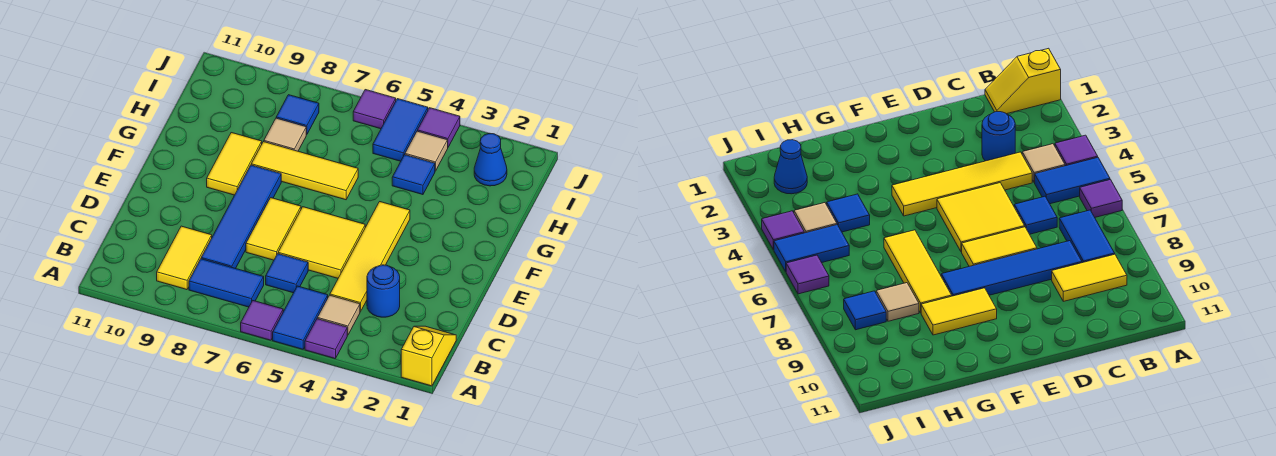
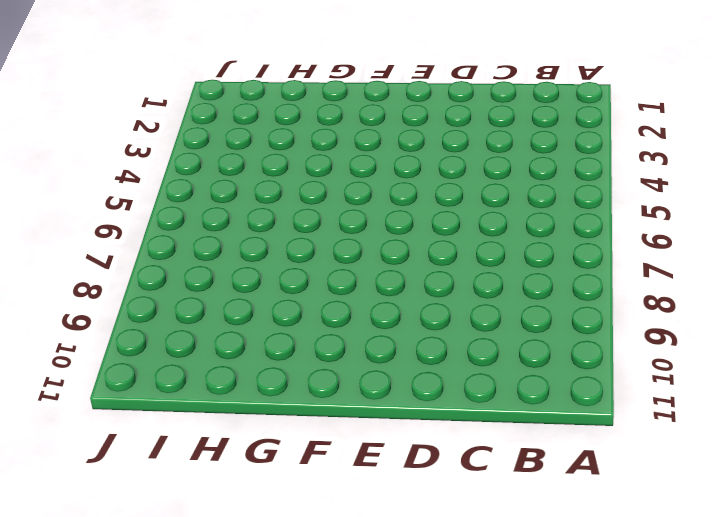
none -> yellow slope A1:B1 level 1 top A
none -> purple tile A4 level 1
none -> blue tile A5:B5 level 1

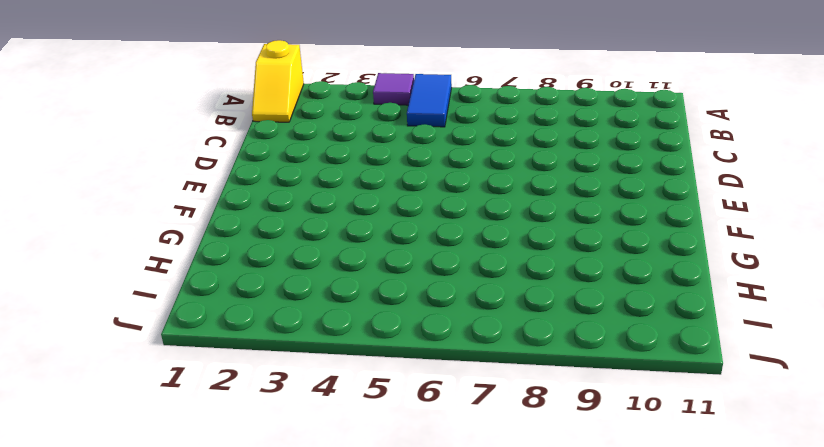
none -> purple tile A6 level 1
none -> tan tile B4 level 1
none -> blue tile B7:B8 level 1

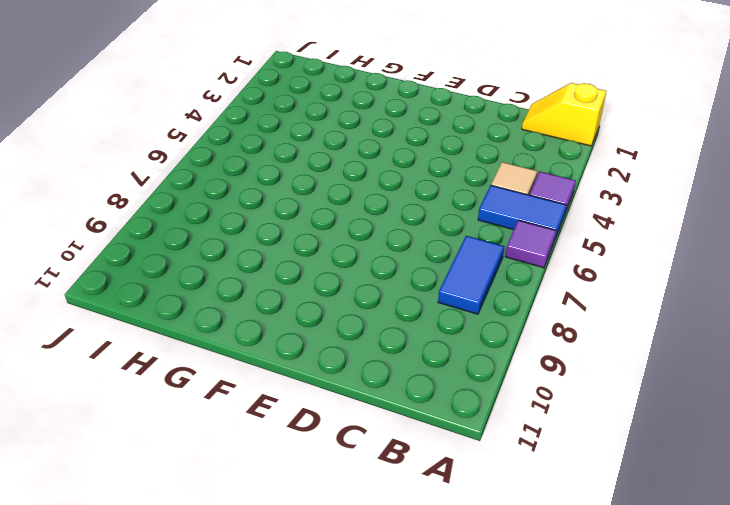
none -> yellow tile B9:C9 level 1
none -> blue round brick C3 level 1
none -> yellow tile C4:F4 level 1

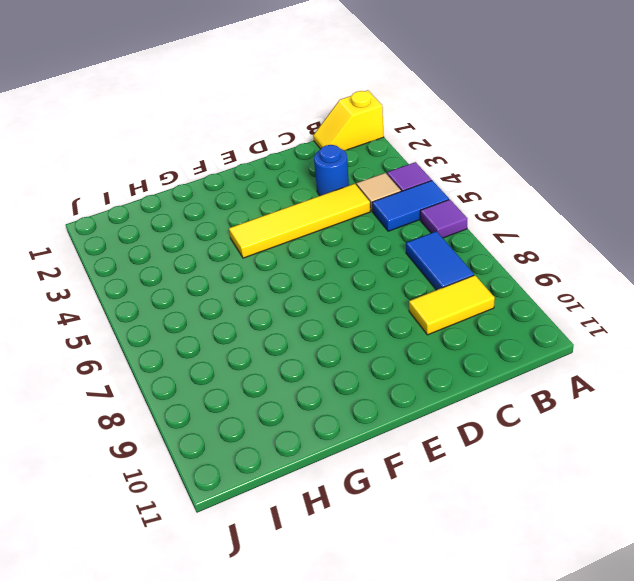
none -> blue tile C6 level 1
none -> blue tile C8:F8 level 1
none -> yellow tile D5:E6 level 1

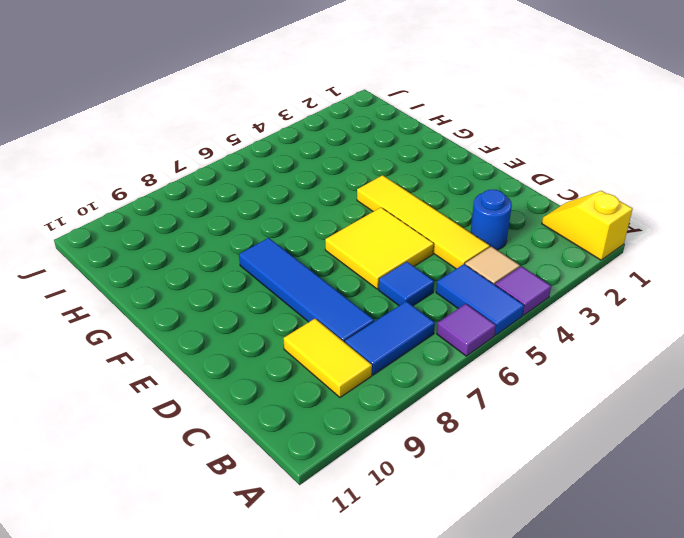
none -> yellow tile D7:E7 level 1
none -> yellow tile F9:G9 level 1
none -> yellow tile G6:G8 level 1

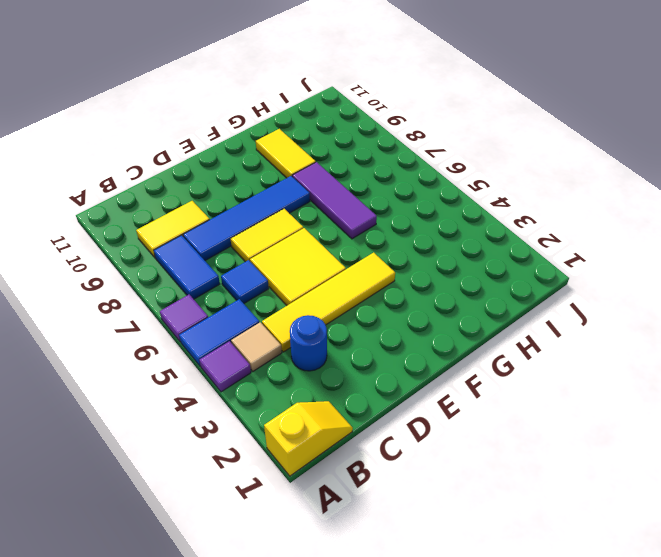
purple tile G6:G8 level 1 -> yellow tile G6:G8 level 1
yellow tile G9:G10 level 1 -> yellow tile F9:G9 level 1
none -> blue tile H4 level 1
none -> tan tile H8 level 1
none -> blue cone I2 level 1

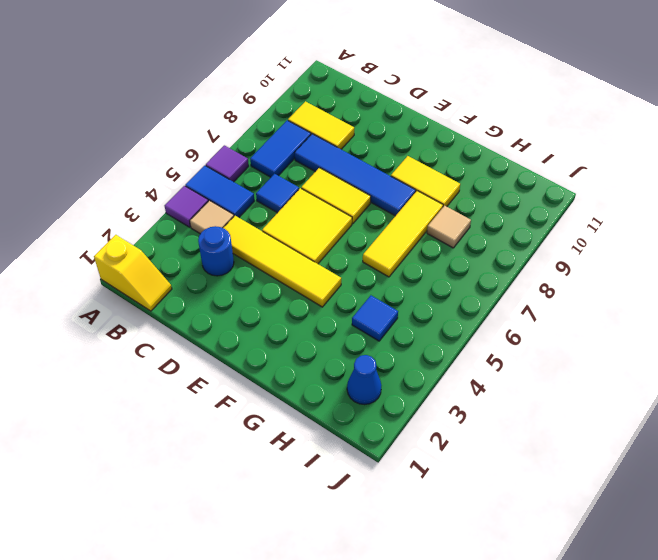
none -> tan tile I4 level 1
none -> blue tile I5:J5 level 1
none -> blue tile I8 level 1

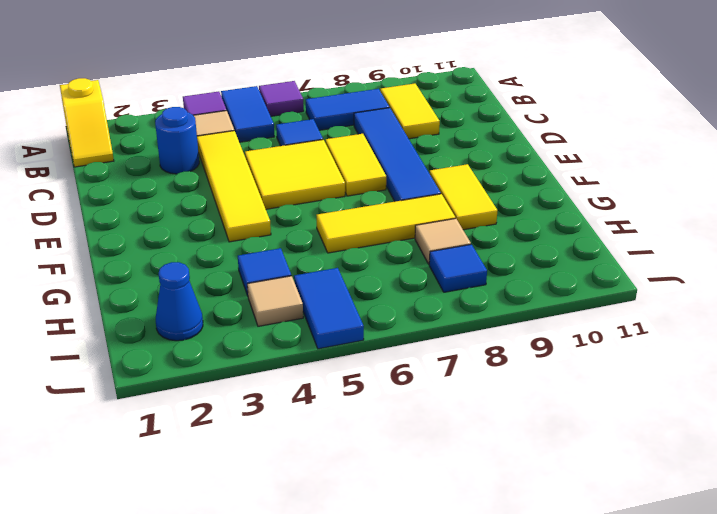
none -> purple tile J4 level 1
none -> purple tile J6 level 1

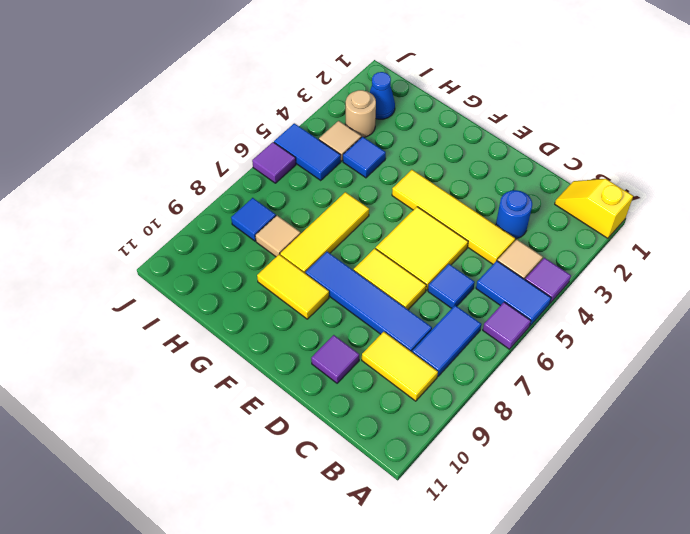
purple tile D10 level 1 -> purple tile J4 level 1
tan round brick I3 level 1 -> none

